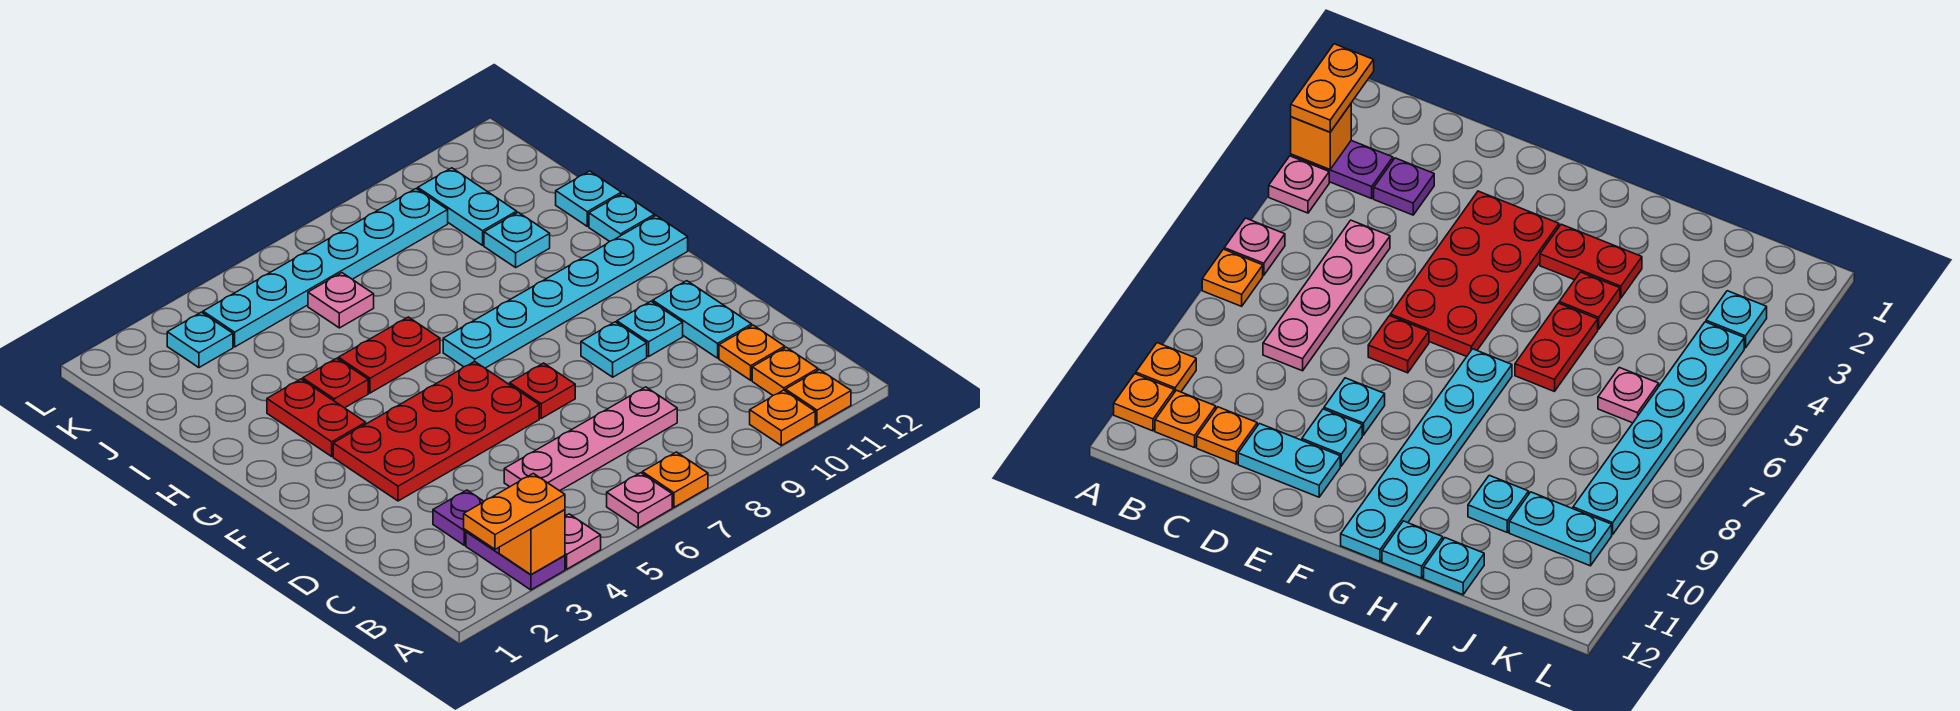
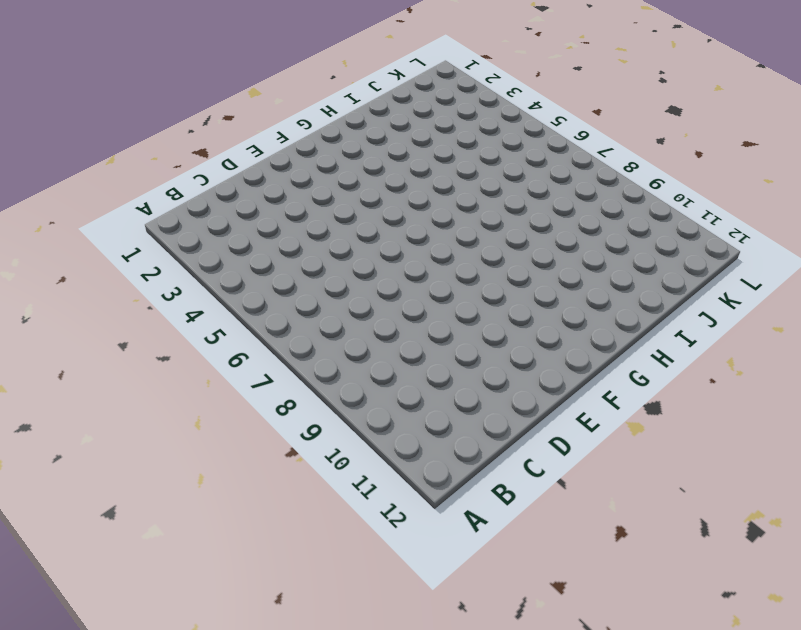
none -> purple plate A3:B3 level 1
none -> pink plate A4 level 1
none -> pink plate A6 level 1

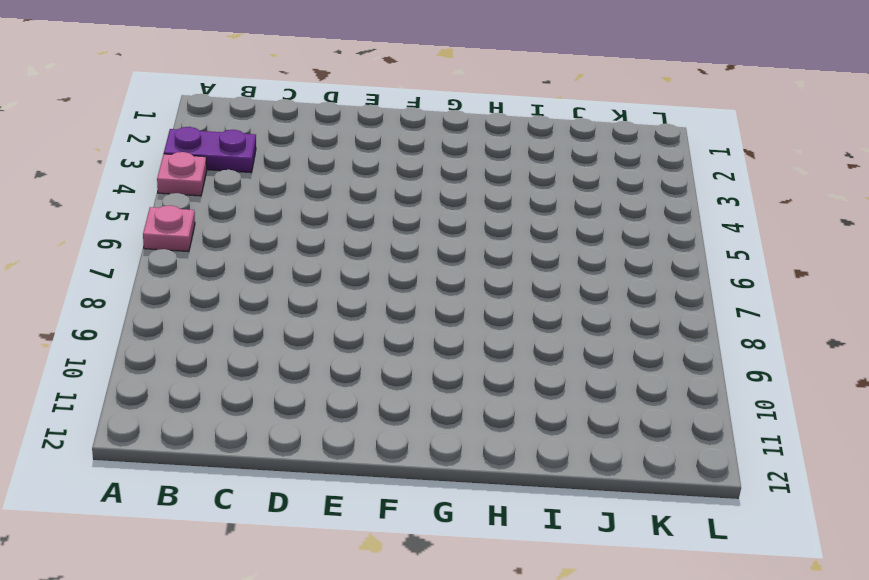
none -> orange plate A7 level 1
none -> orange plate A10 level 1
none -> orange plate A11 level 1

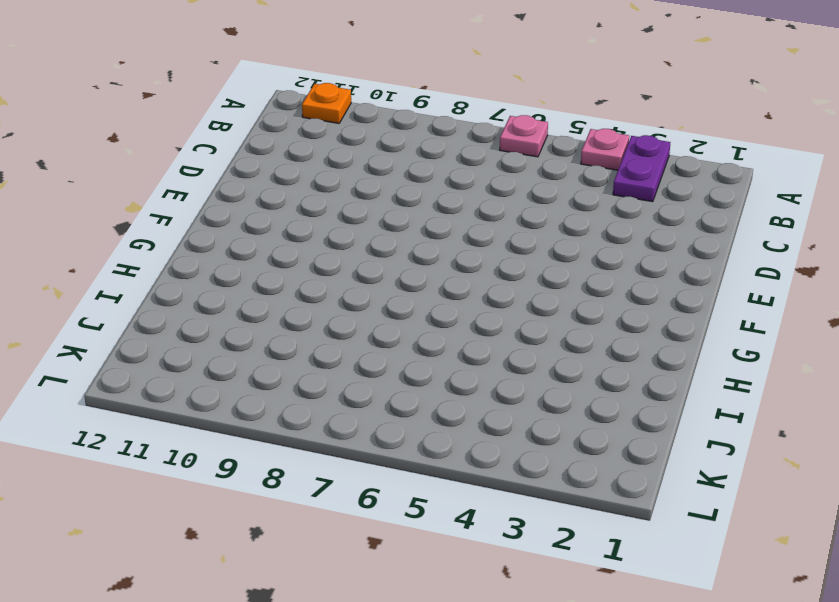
none -> orange plate A7 level 1
none -> orange plate A10 level 1
none -> orange plate B11 level 1

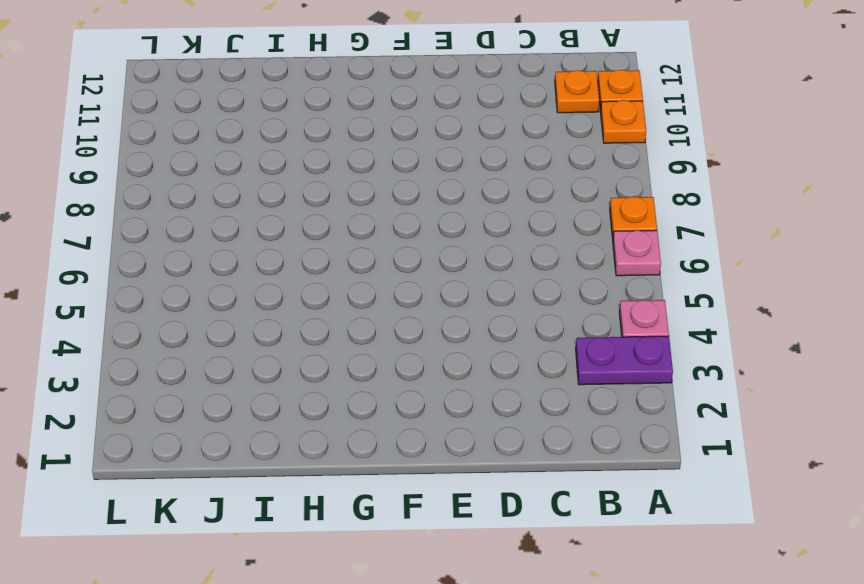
none -> purple plate C3 level 1
none -> pink plate C5:C8 level 1
none -> orange plate C11 level 1

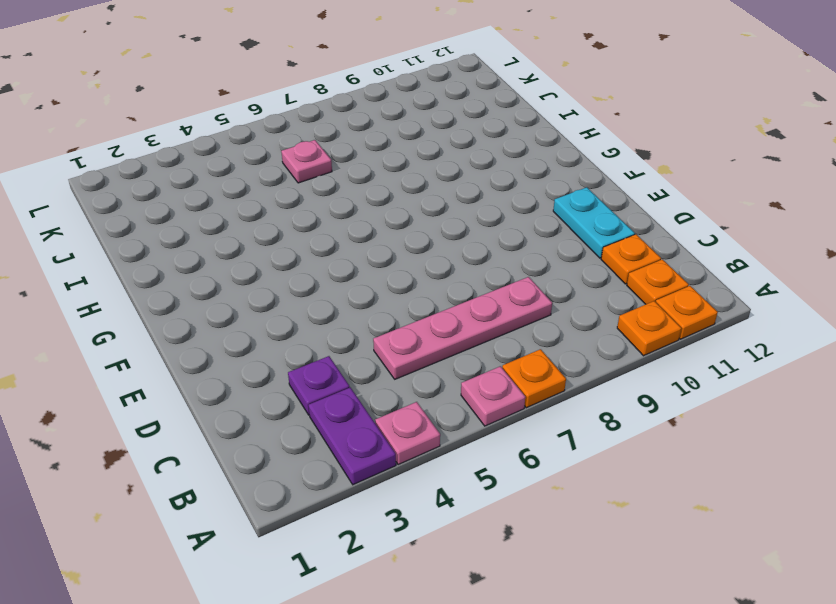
none -> red plate E3:F6 level 1
none -> red plate E7 level 1
none -> cyan plate E9 level 1

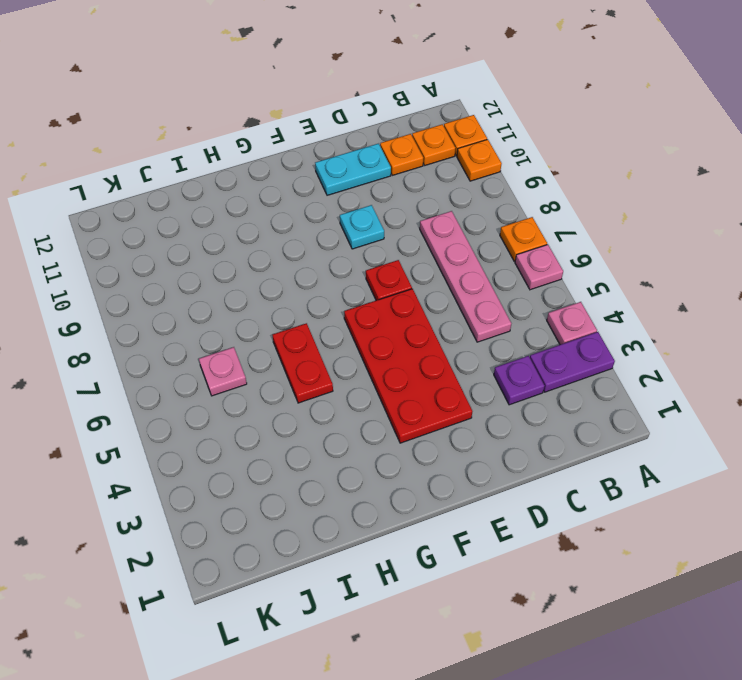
none -> cyan plate E10 level 1
none -> red plate G3:H3 level 1
none -> cyan plate G7:G12 level 1

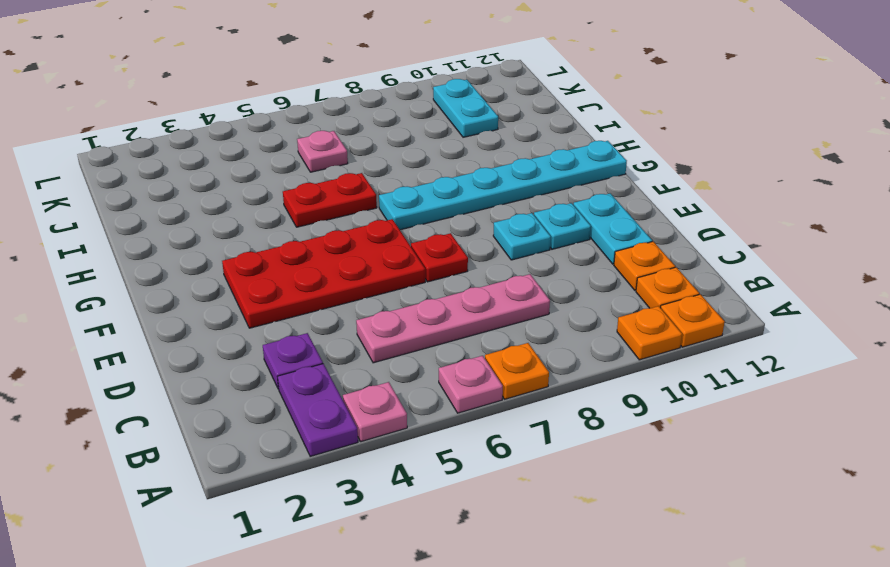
none -> red plate G3:H3 level 1
none -> red plate H4 level 1
none -> cyan plate H12 level 1

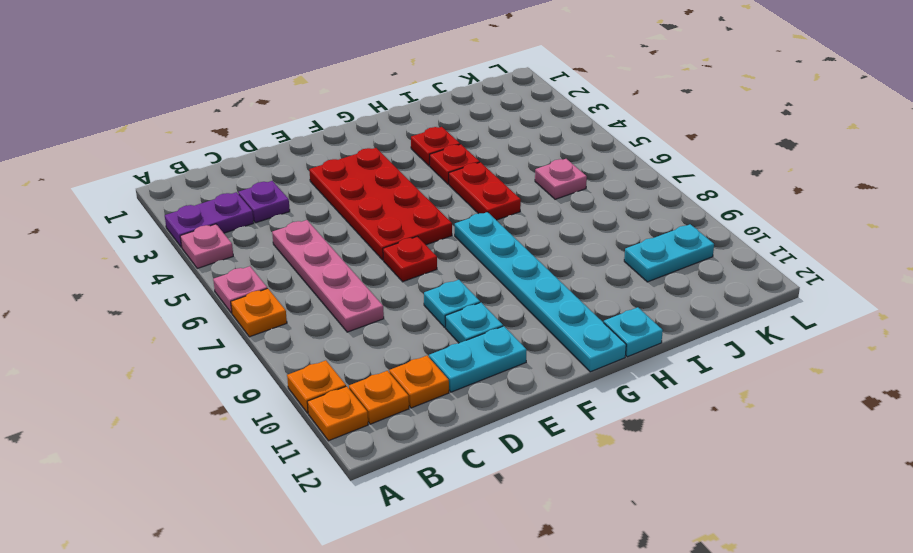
red plate H3 level 1 -> red plate G3:H3 level 1
none -> cyan plate I10 level 1
none -> cyan plate I12 level 1
none -> cyan plate K3 level 1

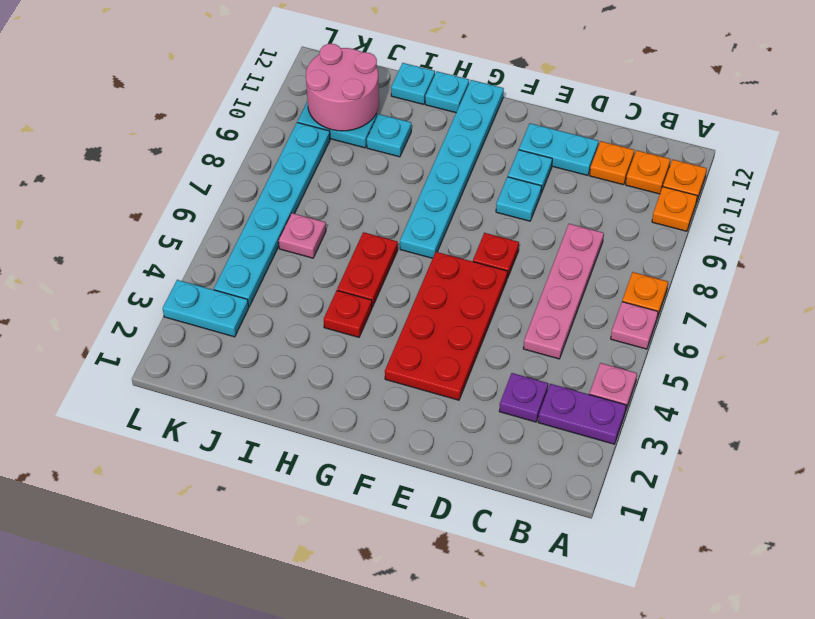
pink round brick J10:K11 level 2 -> none
cyan plate K3:L3 level 1 -> cyan plate K3 level 1
none -> red plate G3:H3 level 1
none -> orange brick A3 level 2
none -> orange plate A2:A3 level 3

